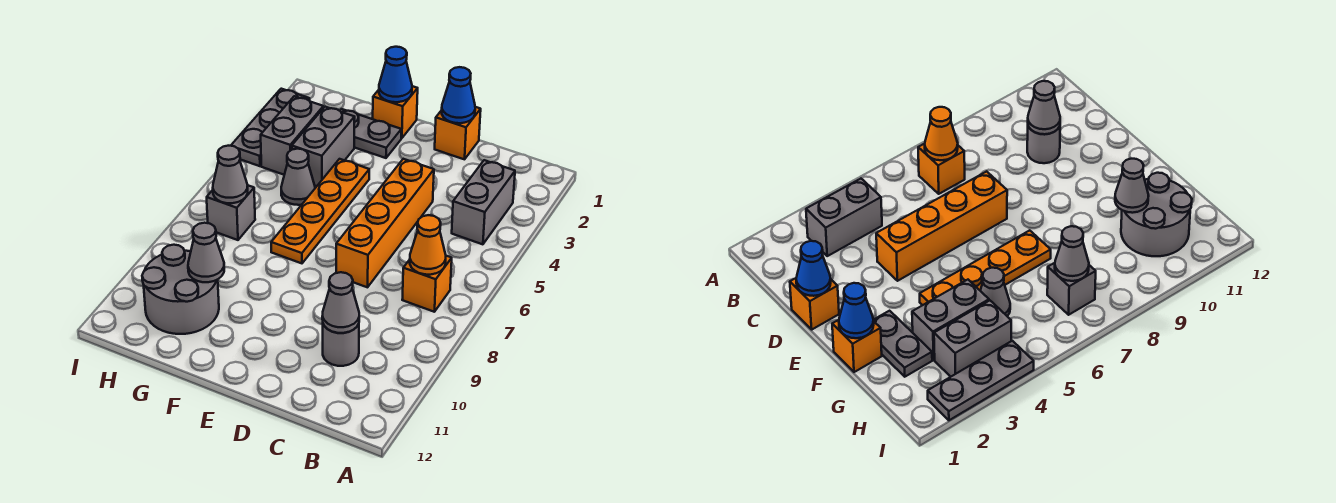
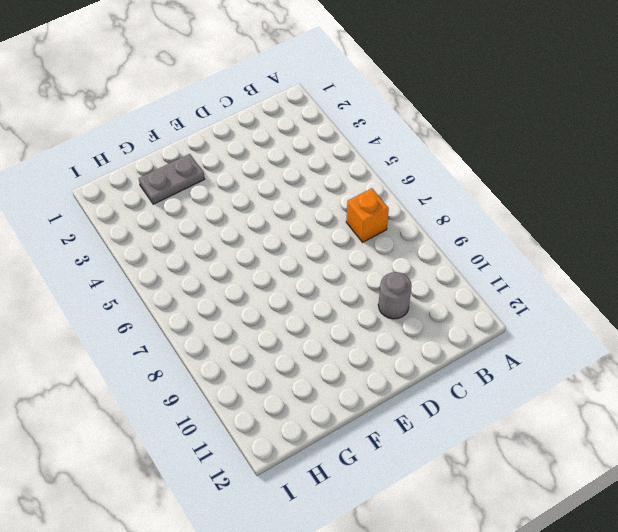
none -> grey brick B3:B4 level 1
none -> orange brick D1 level 1
none -> orange brick D4:D7 level 1

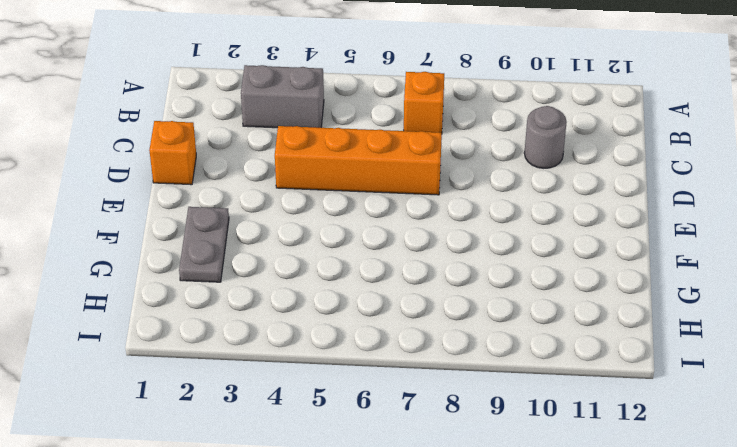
none -> orange brick F1 level 1
none -> orange plate F4:F7 level 1
none -> grey brick G3:G4 level 1

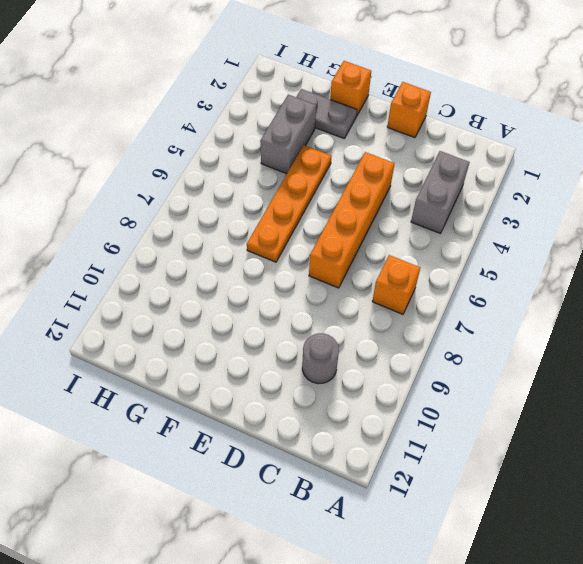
none -> grey cone G5 level 1
none -> grey round brick G10:H11 level 1
none -> grey brick H3:H4 level 1

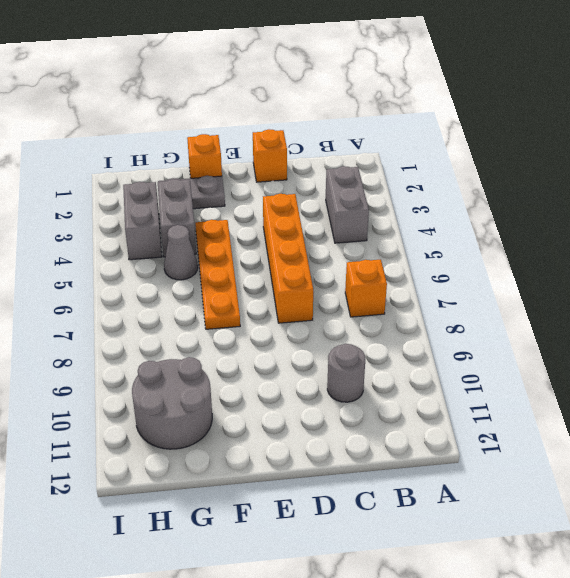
none -> grey brick H7 level 1
none -> grey plate I2:I4 level 1
none -> orange cone B7 level 2

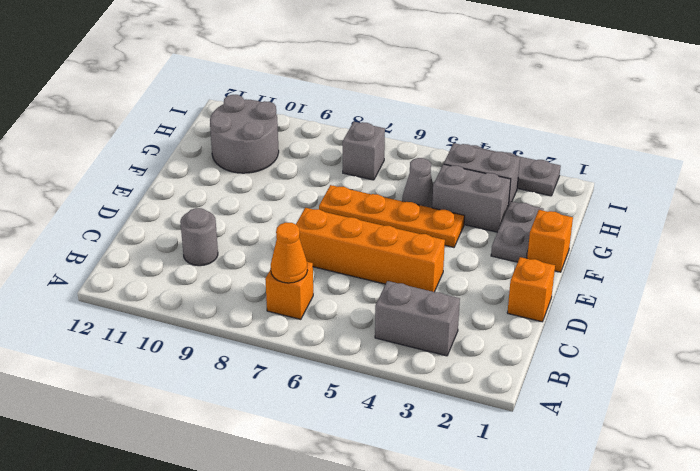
none -> grey cone C10 level 2
none -> blue cone D1 level 2
none -> blue cone F1 level 2

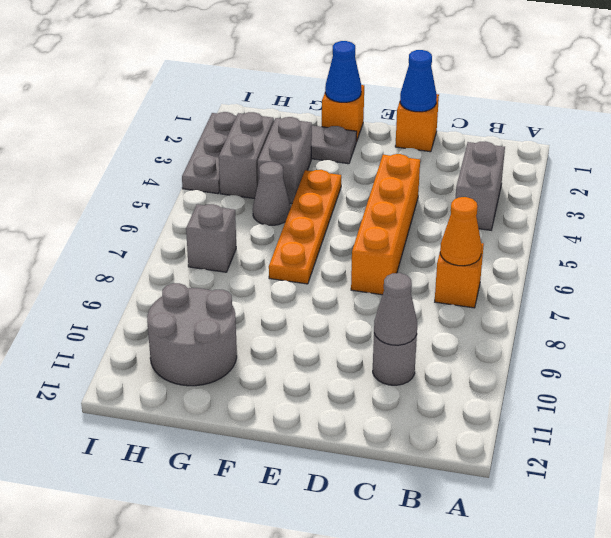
none -> grey cone G10 level 2
none -> grey cone H7 level 2

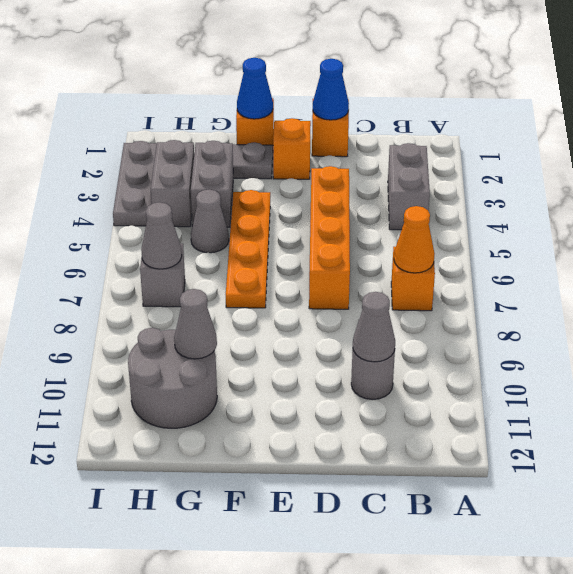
orange brick E2 level 1 -> none

